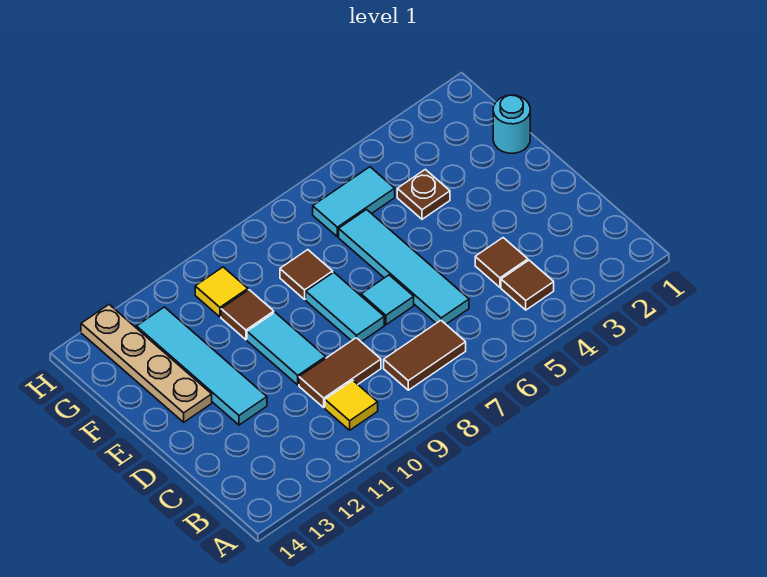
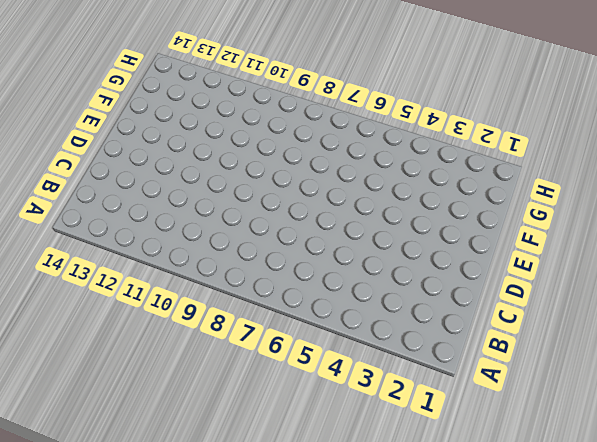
none -> brown tile B4 level 1
none -> brown tile B7:B8 level 1
none -> yellow tile B10 level 1

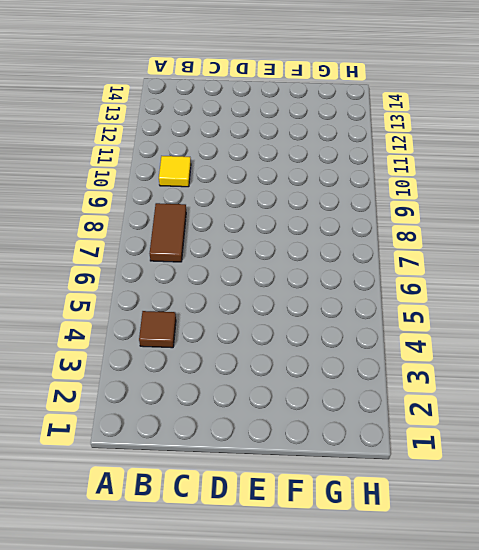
none -> brown tile C4 level 1
none -> cyan tile C6:F6 level 1
none -> brown tile C9:C10 level 1

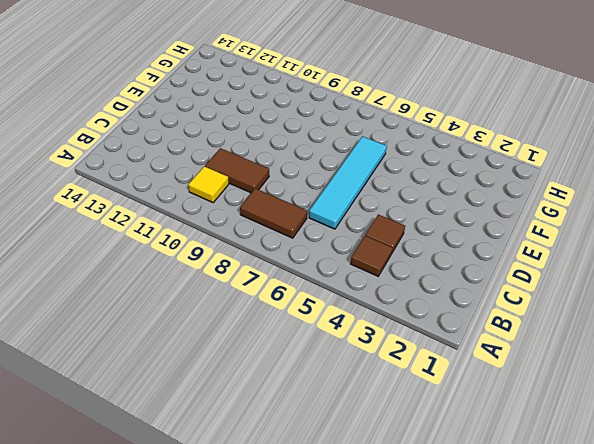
none -> cyan tile D7 level 1
none -> cyan tile D8:E8 level 1
none -> cyan tile D10:E10 level 1

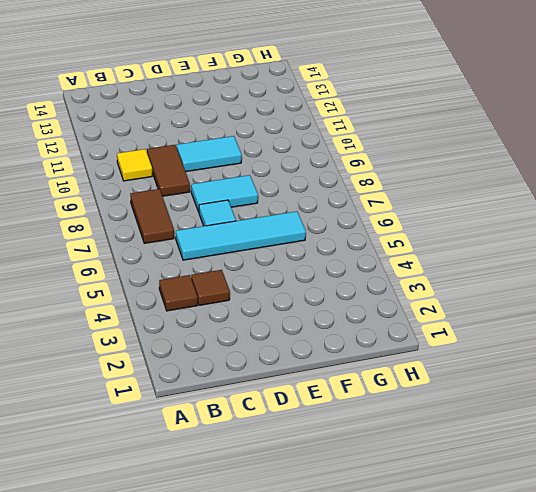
none -> cyan tile D12:G12 level 1
none -> tan plate E13:H13 level 1
none -> cyan round brick F1 level 1

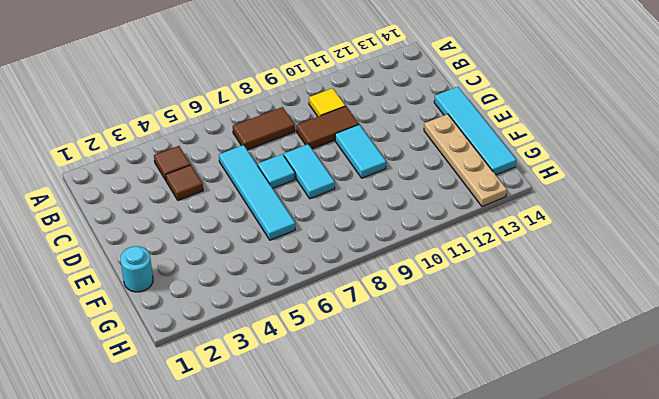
cyan tile D14:G14 level 1 -> cyan tile D12:G12 level 1
none -> brown plate F4 level 1
none -> brown tile F8 level 1
none -> brown tile F10 level 1

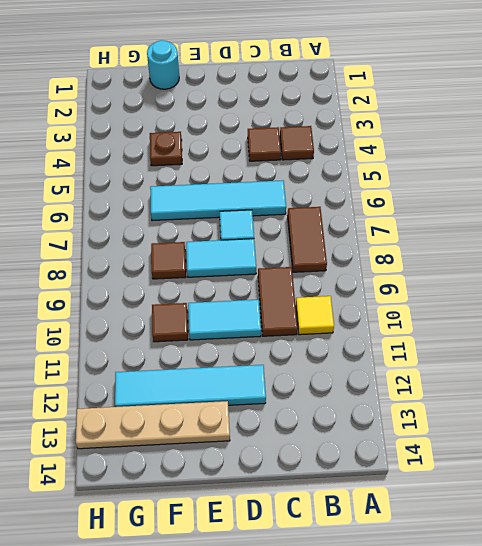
none -> cyan tile G5:G6 level 1
none -> yellow tile G10 level 1

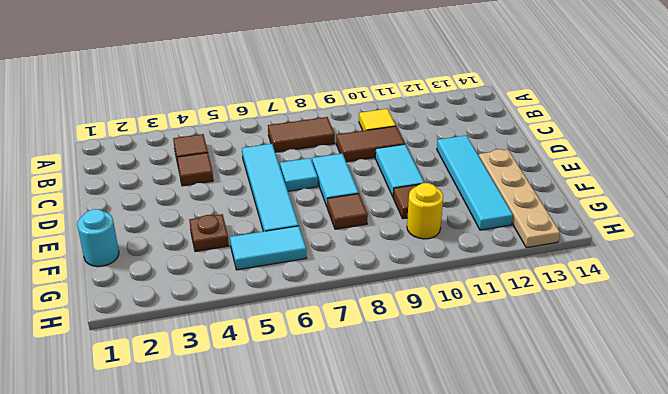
yellow round brick G10 level 1 -> yellow tile G10 level 1

